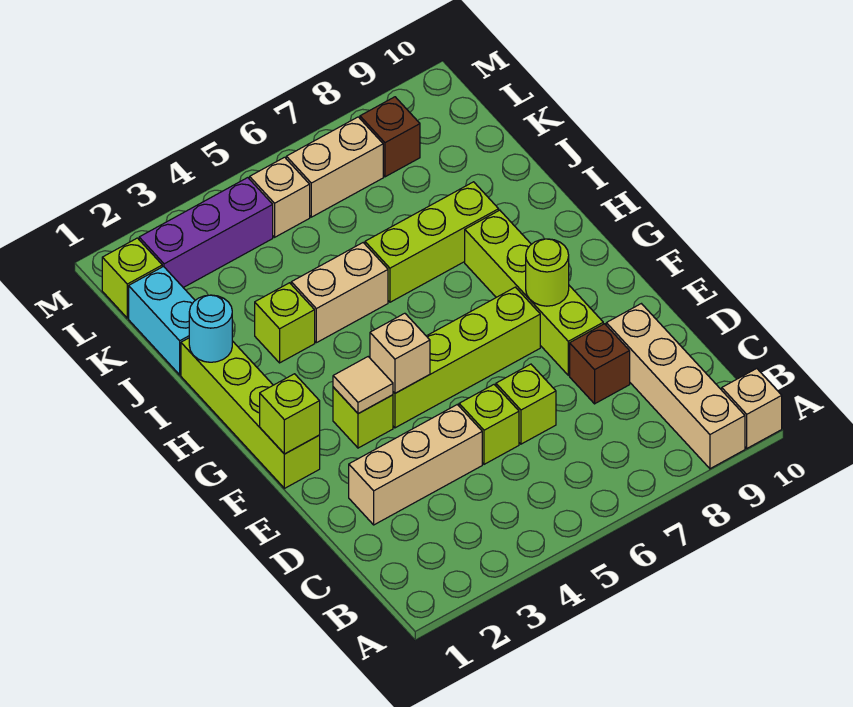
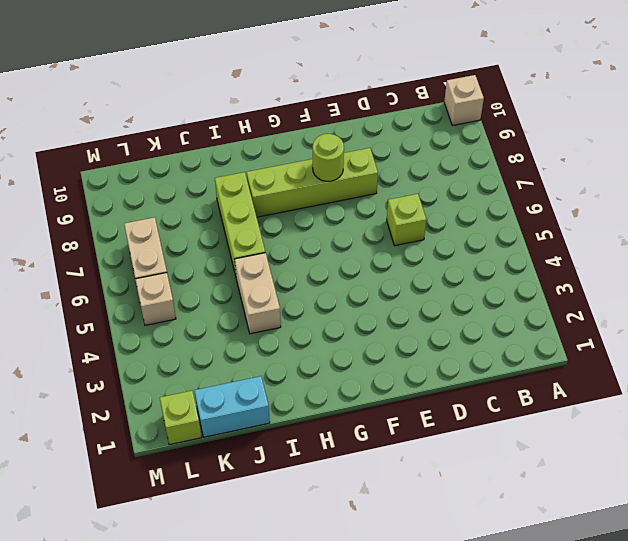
none -> tan brick A9:D9 level 1
none -> tan brick D2:D4 level 1
none -> lime brick D5 level 1

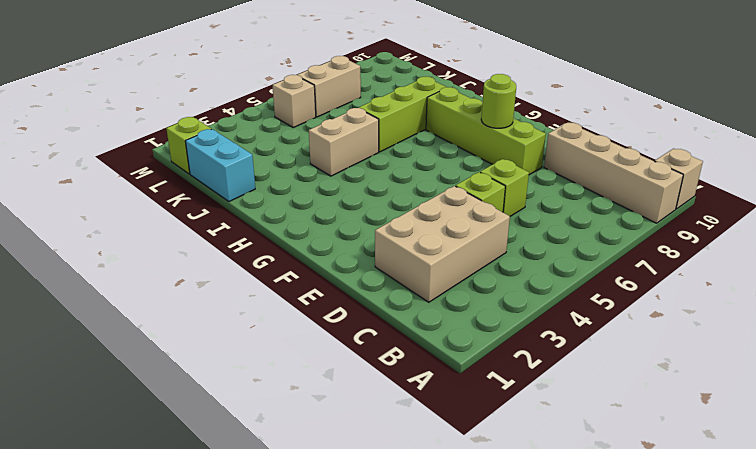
tan brick C2:D4 level 1 -> tan brick D2:D4 level 1
none -> brown brick D8 level 1
none -> lime brick F1:I1 level 1
none -> lime brick F3 level 1

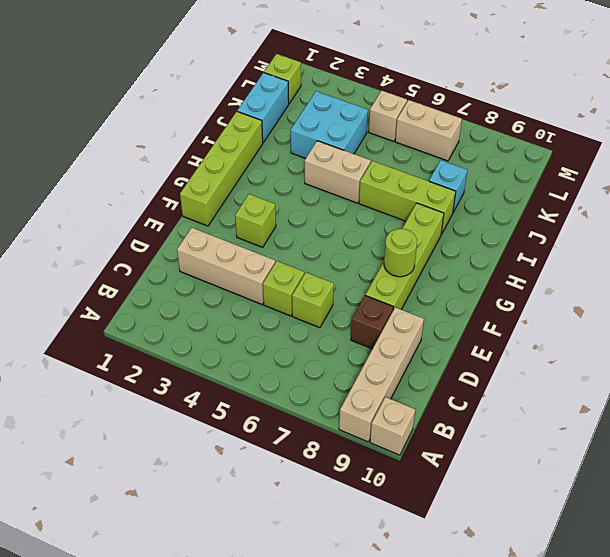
cyan brick J3:K4 level 1 -> none
cyan brick J8 level 1 -> none
none -> lime brick F4:F7 level 1
none -> lime brick I3 level 1
none -> purple brick L2:L4 level 1

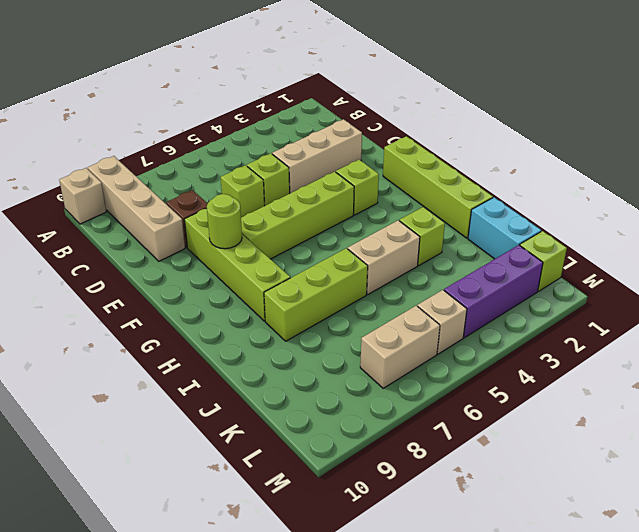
none -> brown brick L8 level 1
none -> lime brick F1 level 2
none -> tan tile F3 level 2

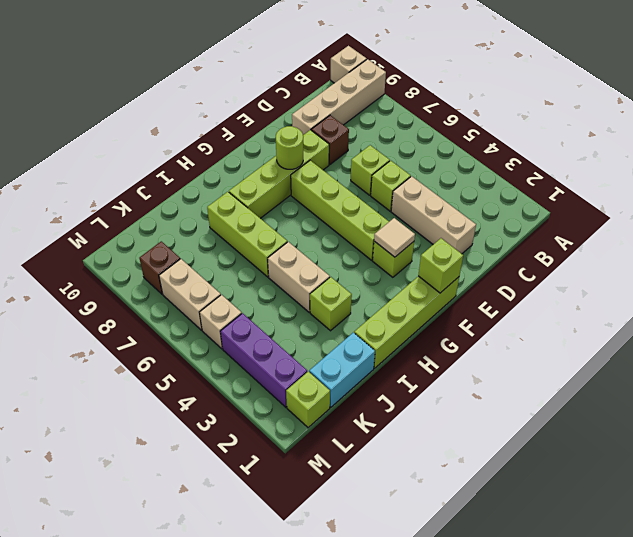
none -> tan brick F4 level 2
none -> cyan round brick I1 level 2

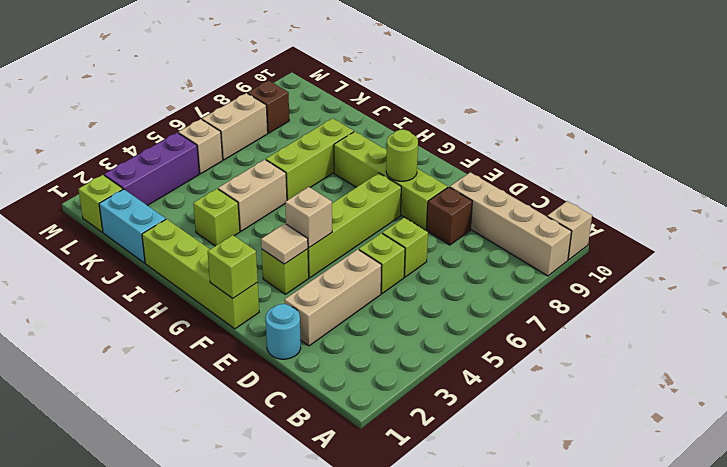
cyan round brick D1 level 1 -> cyan round brick I1 level 2

